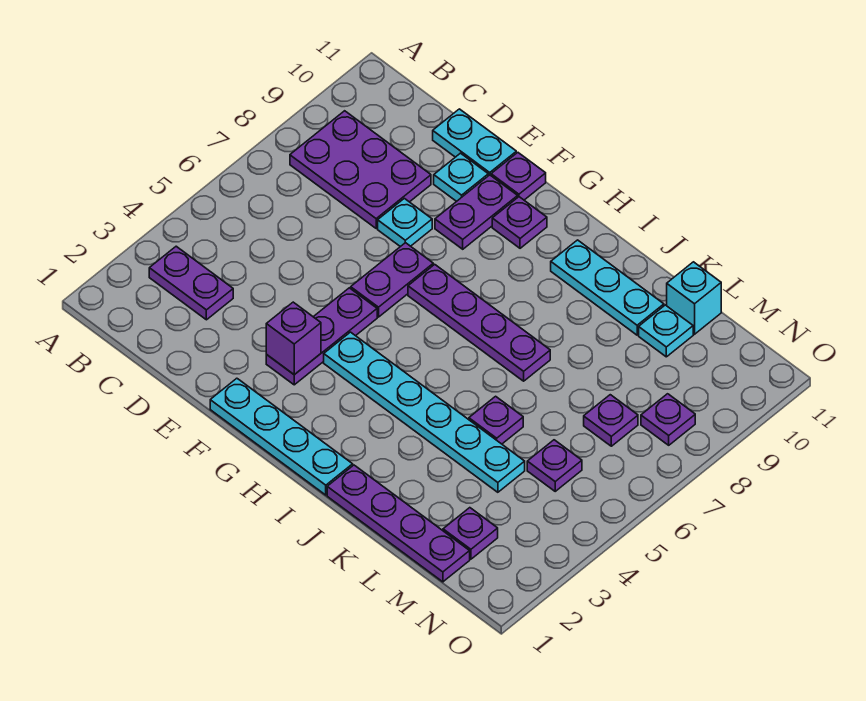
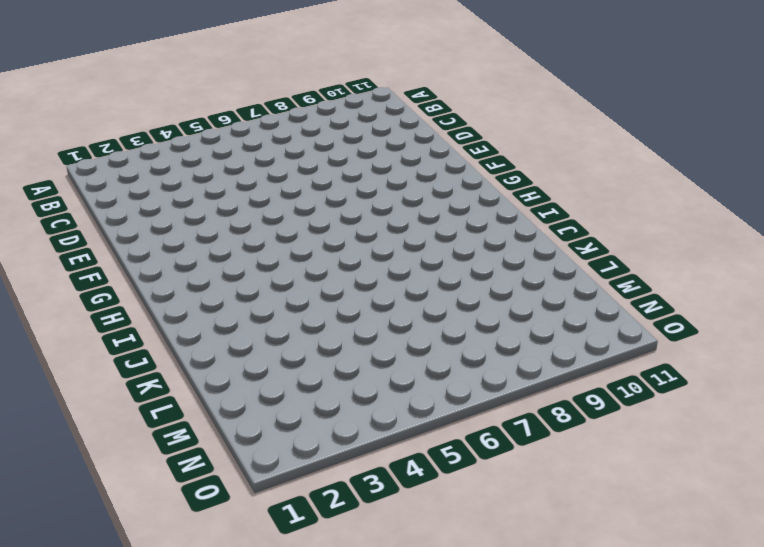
none -> purple plate B3:C3 level 1
none -> purple plate B8:D9 level 1
none -> cyan plate D11:E11 level 1

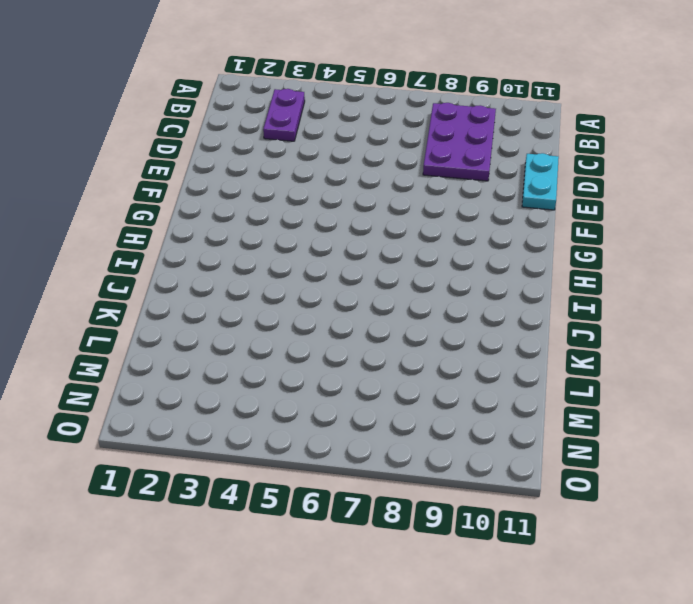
none -> cyan plate E8 level 1
none -> cyan plate E10 level 1
none -> cyan plate F1:I1 level 1

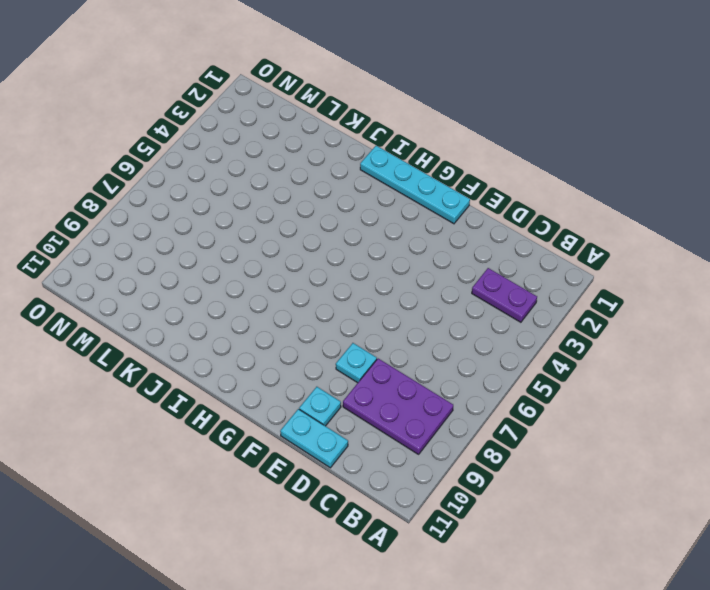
none -> purple plate F3:F5 level 1
none -> purple plate F6:F7 level 1
none -> purple plate F9:F10 level 1

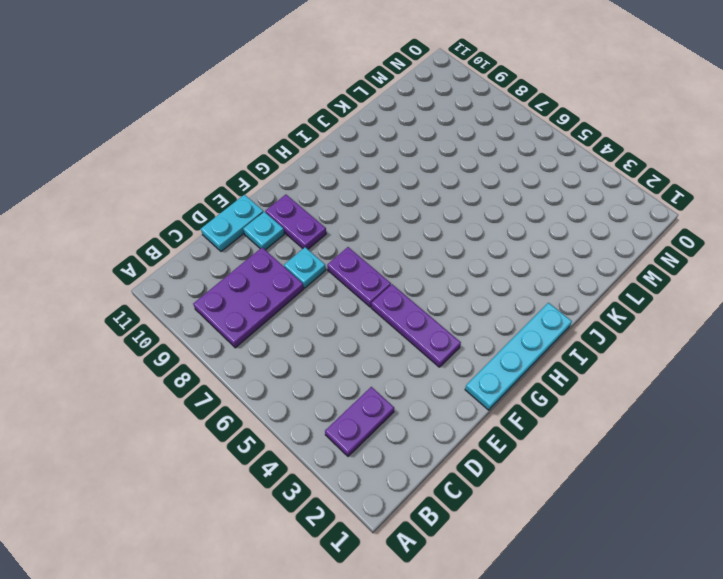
none -> purple plate F11 level 1
none -> cyan plate G4:L4 level 1
none -> purple plate G7:J7 level 1

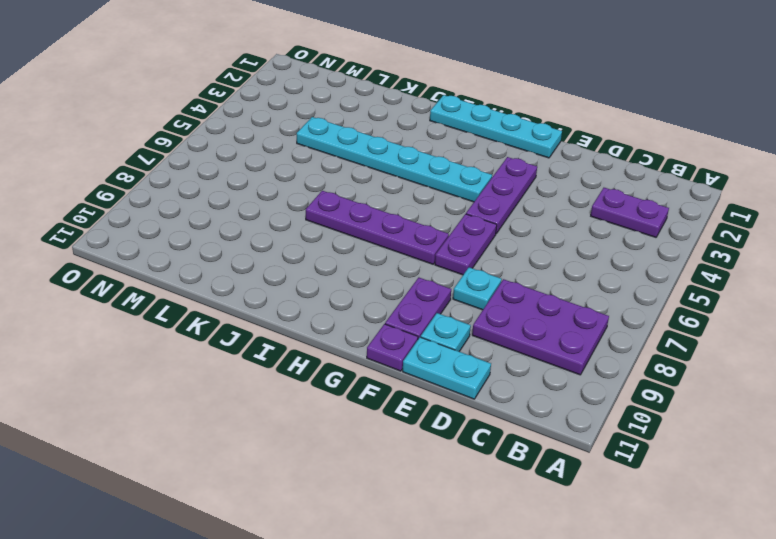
none -> purple plate G10 level 1
none -> cyan plate I10:K10 level 1
none -> purple plate J1:M1 level 1

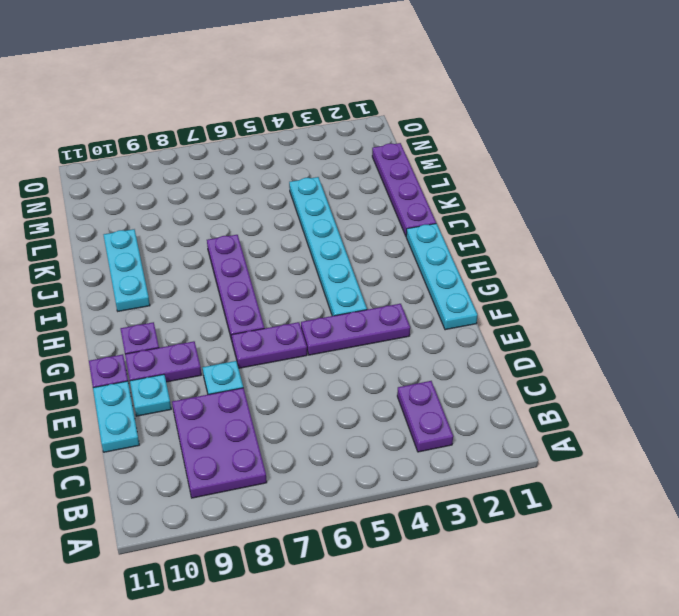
none -> purple plate K5 level 1
none -> cyan plate L10 level 1
none -> cyan brick L11 level 1

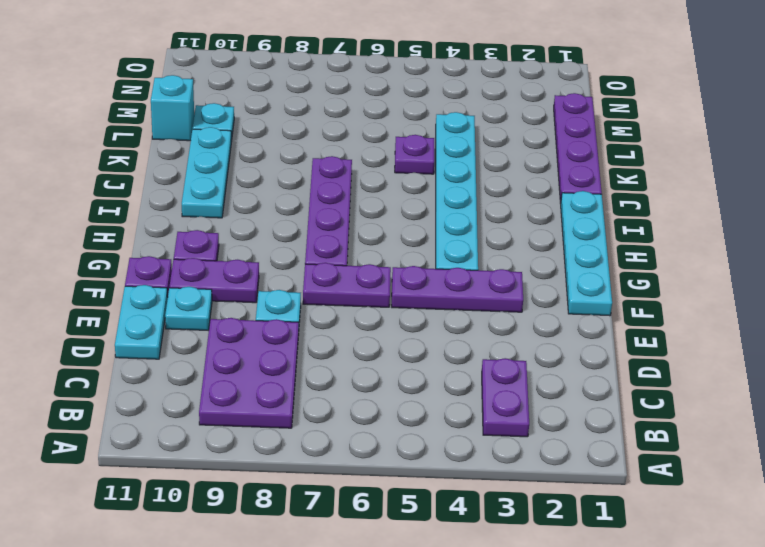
none -> purple plate M2 level 1
none -> purple plate M5 level 1
none -> purple plate M7 level 1

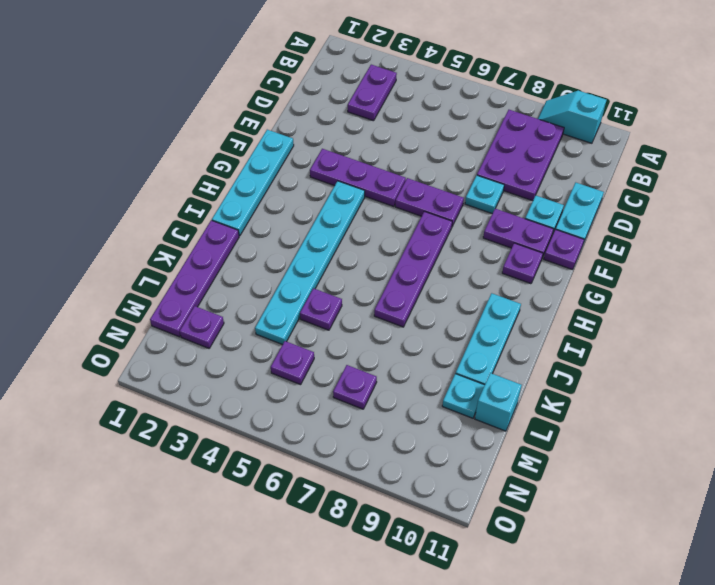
cyan slope A9:A10 level 1 top 10 -> none
none -> purple plate N8 level 1
none -> purple brick F3 level 2

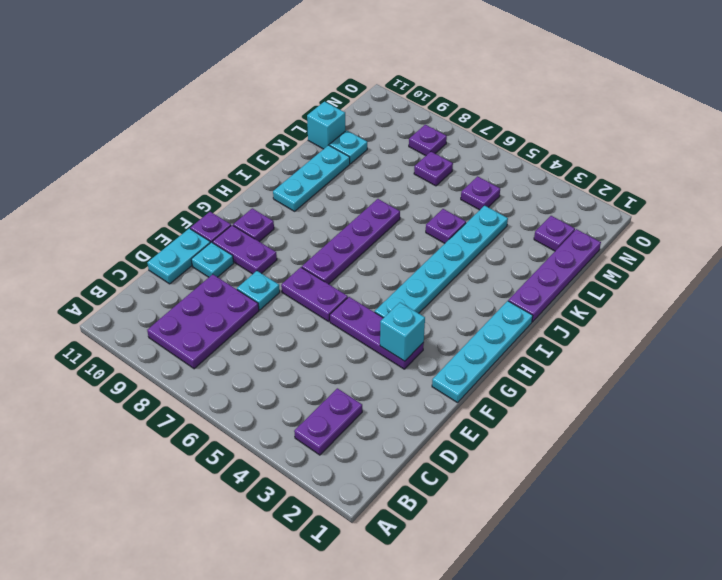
cyan brick F3 level 2 -> purple brick F3 level 2

